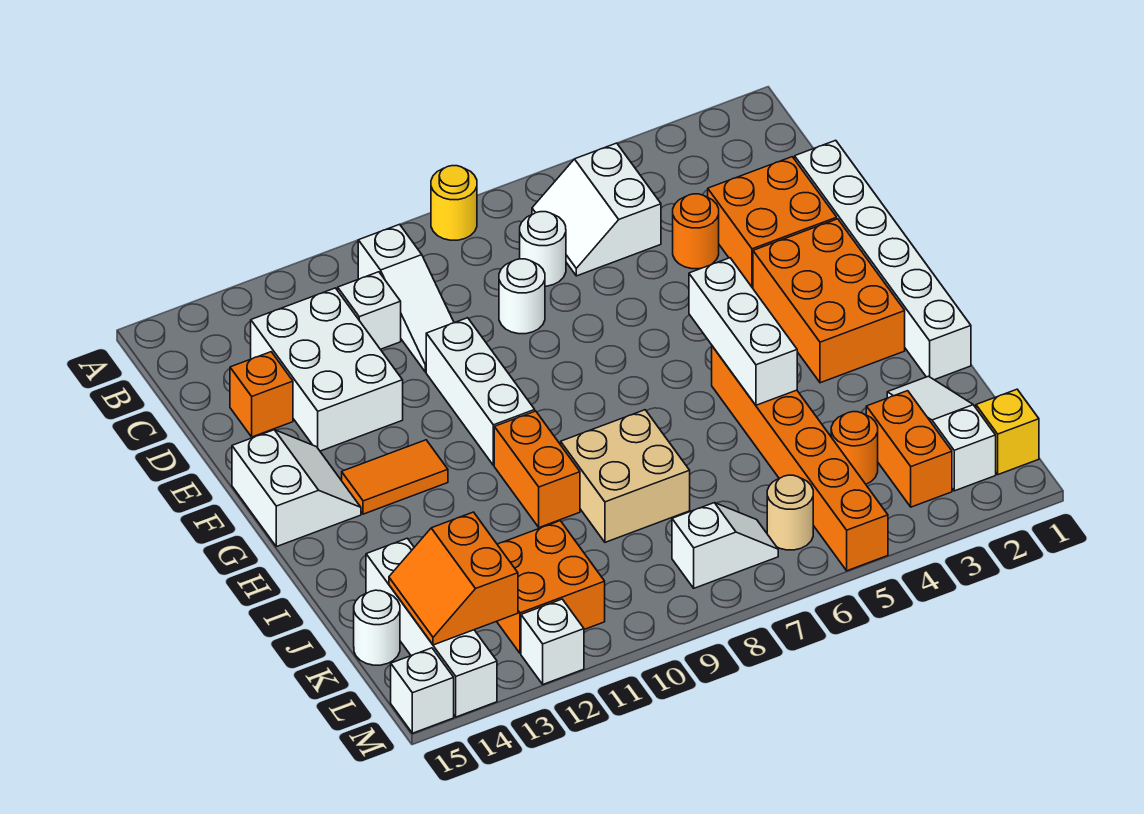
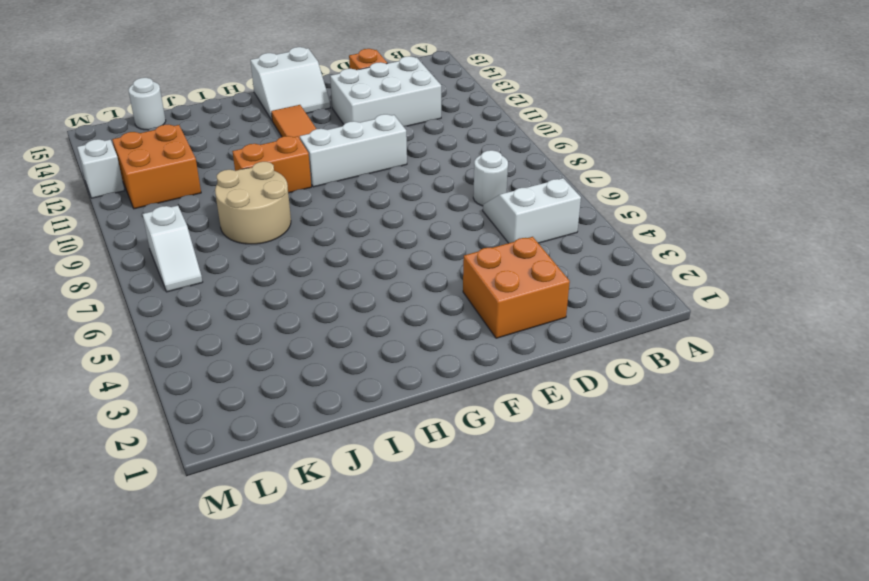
tan round brick I8:J9 level 1 -> tan brick I8:J9 level 1
none -> yellow round brick A8 level 1
none -> white slope B10:D10 level 1 top B
none -> white brick C11 level 1
none -> white brick D1:I1 level 1

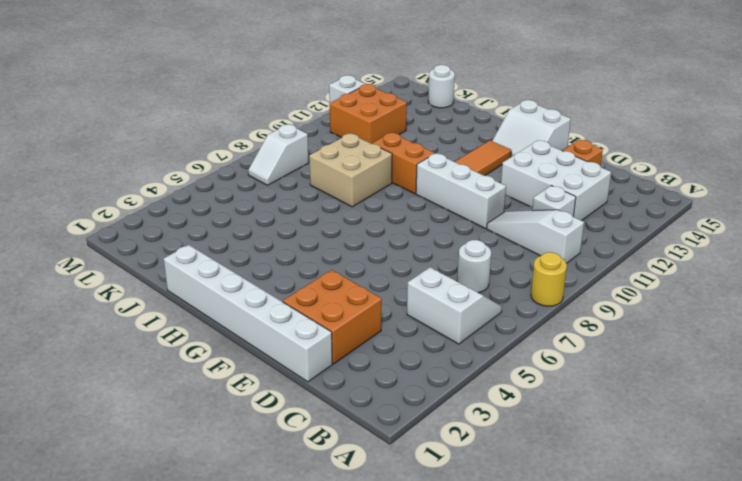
none -> orange round brick D4 level 1
none -> white round brick D8 level 1
none -> orange brick F2:H3 level 1
none -> orange brick H5:M5 level 1

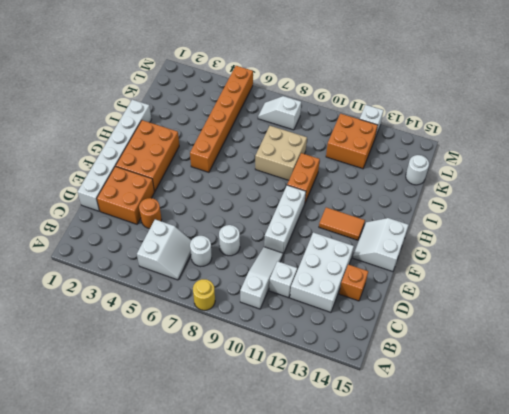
none -> white slope J2:L2 level 1 top L
none -> white brick J14:M14 level 1
none -> orange brick K3:L3 level 1
none -> orange round brick K4 level 1

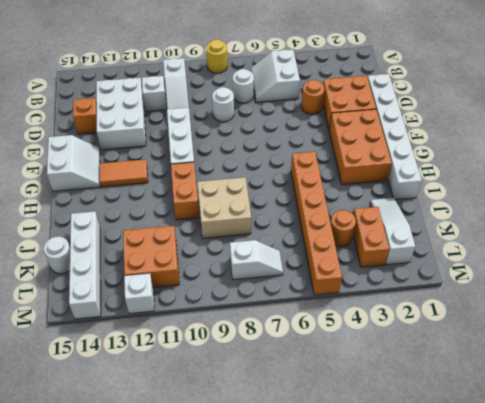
none -> yellow brick L1 level 1
none -> tan round brick L6 level 1
none -> white brick M15 level 1
none -> white brick G5:I5 level 2

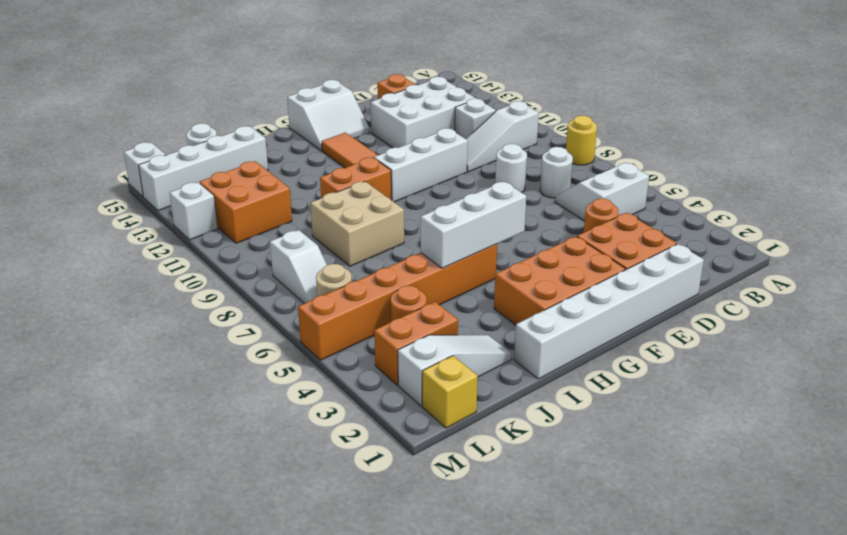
none -> orange slope K13:L14 level 2 top 13

